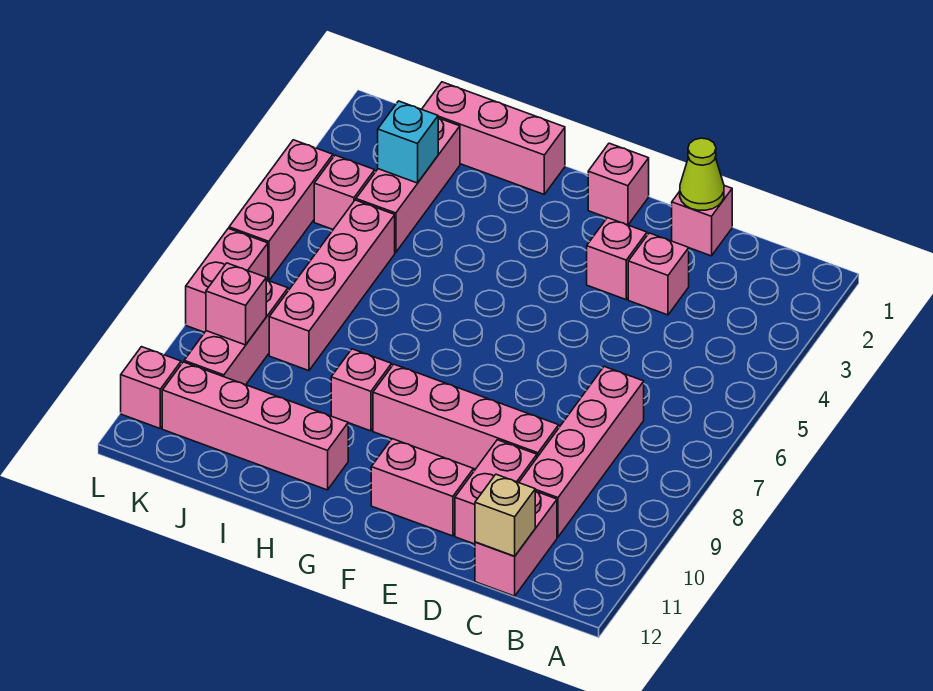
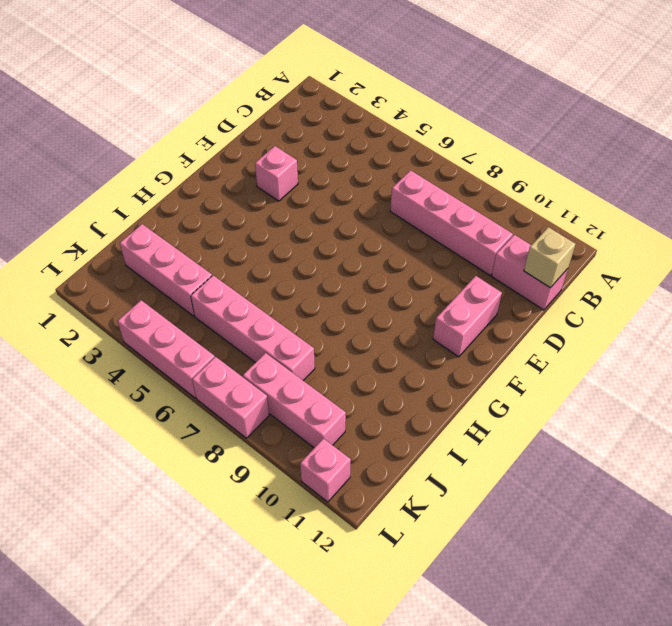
none -> pink brick D1 level 1
none -> pink brick D3 level 1
none -> pink brick D9:G9 level 1

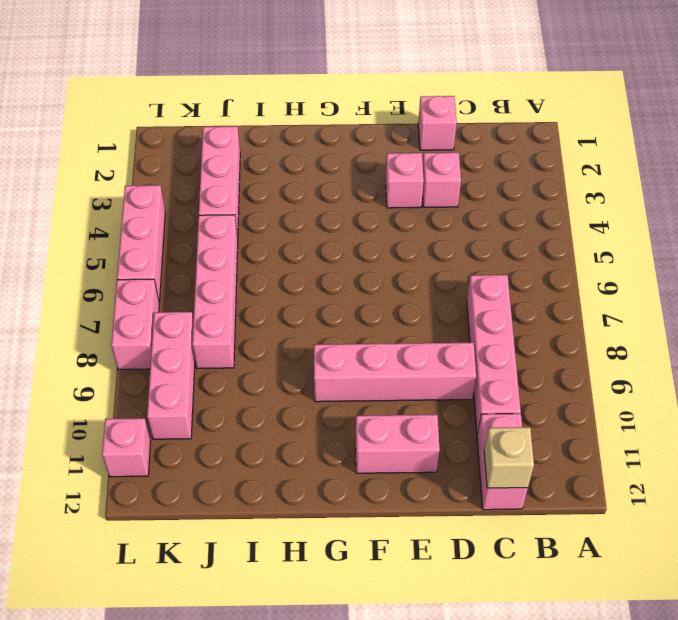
none -> pink brick D10:D11 level 1
none -> pink brick F1 level 1
none -> pink brick H1:J1 level 1

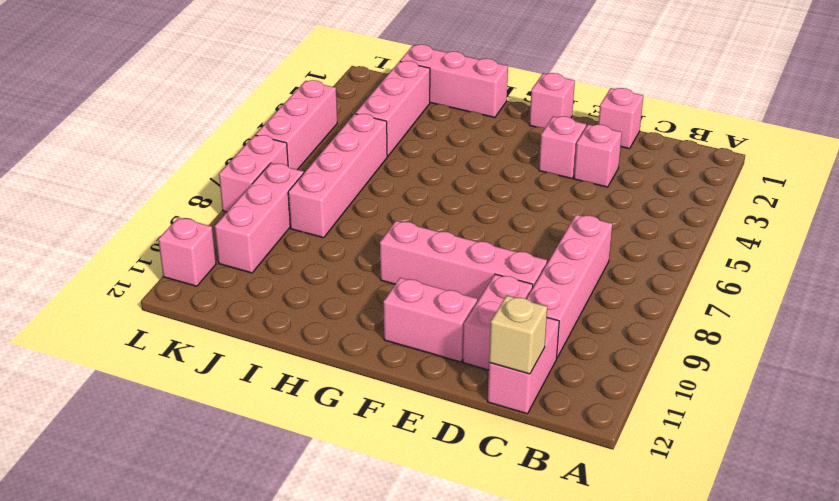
none -> pink brick H9 level 1
none -> pink brick H11:K11 level 1
none -> pink brick K4 level 1

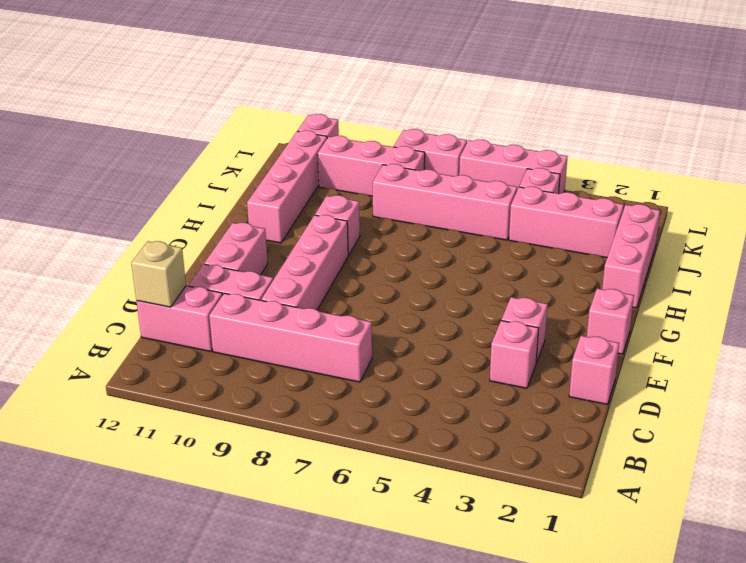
none -> lime cone D1 level 2
none -> cyan brick J3 level 2
none -> pink brick K9 level 2

